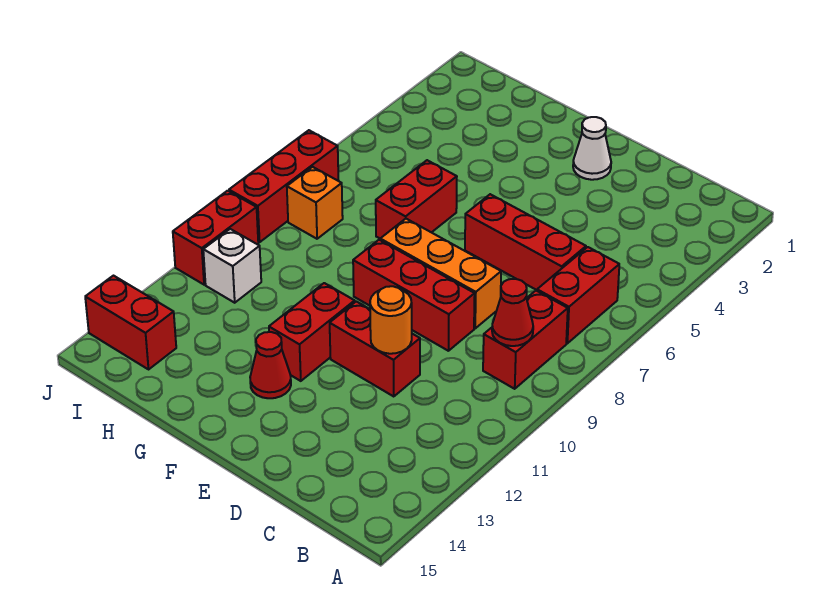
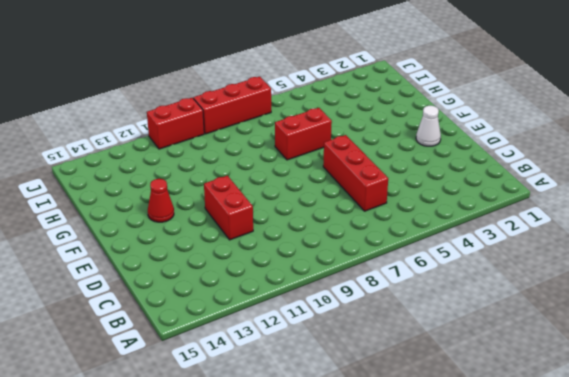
none -> red brick B6:B7 level 1
none -> red brick B8:B9 level 1
none -> orange brick D8:F8 level 1

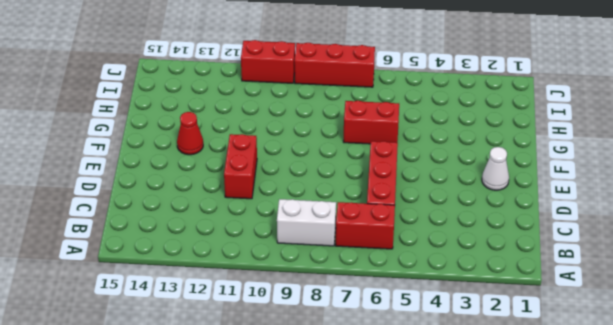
white brick B8:B9 level 1 -> red brick B8:B9 level 1
none -> orange brick D8:F8 level 1
none -> red brick D9:F9 level 1
none -> red brick F11:F12 level 1

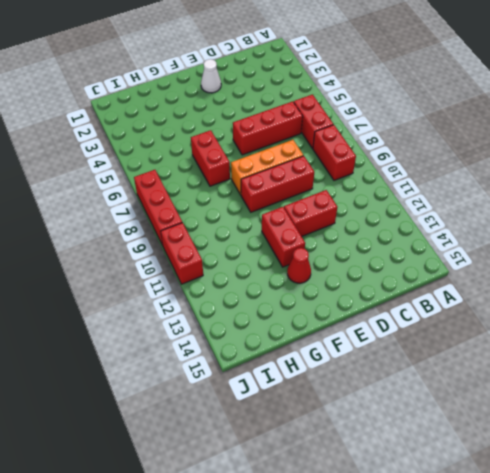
none -> orange brick I8 level 1
none -> white brick I11 level 1
none -> red brick I14:J14 level 1

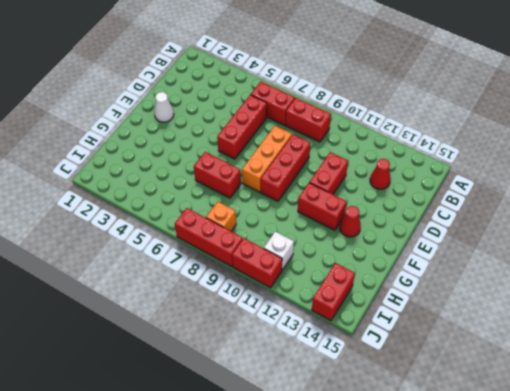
red cone C13 level 1 -> red cone B9 level 2
none -> orange round brick D11 level 2

